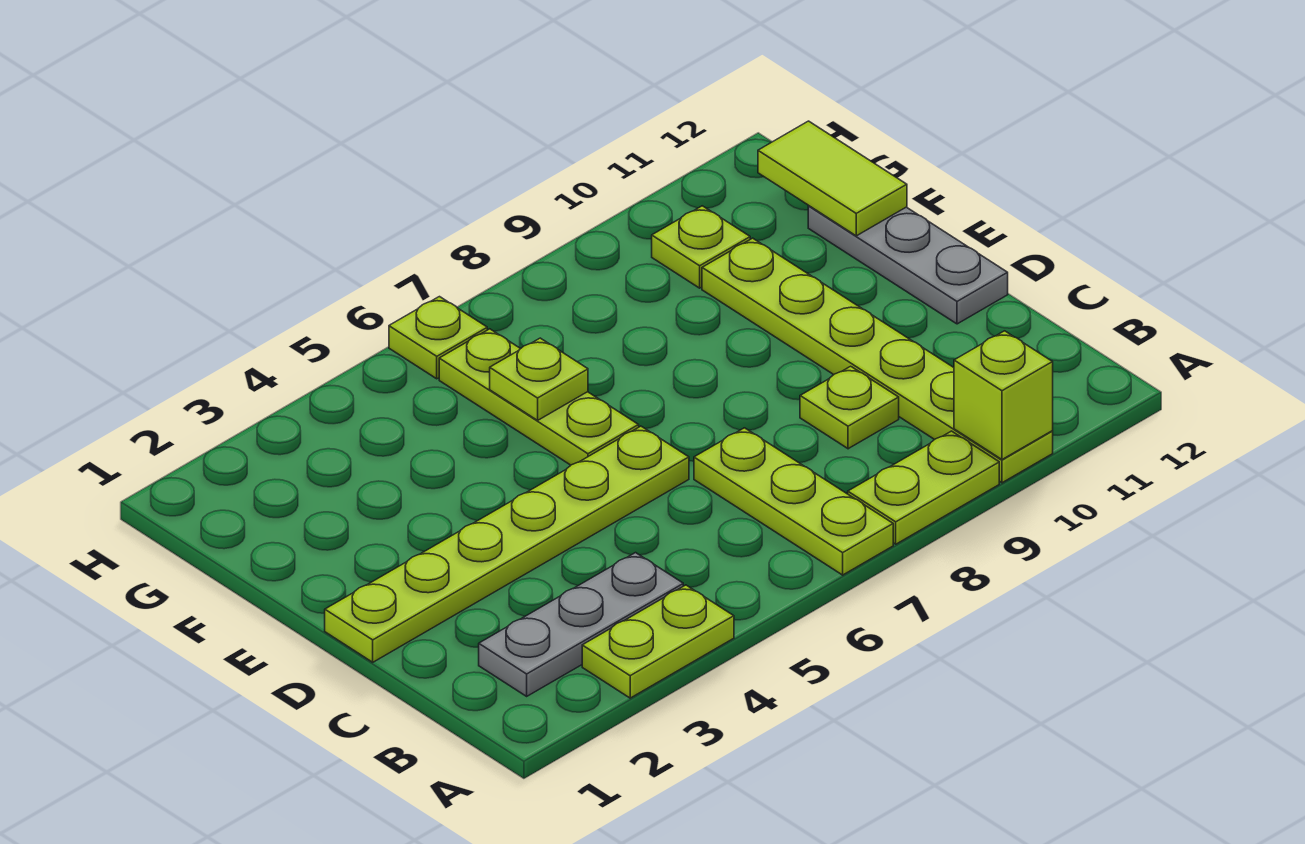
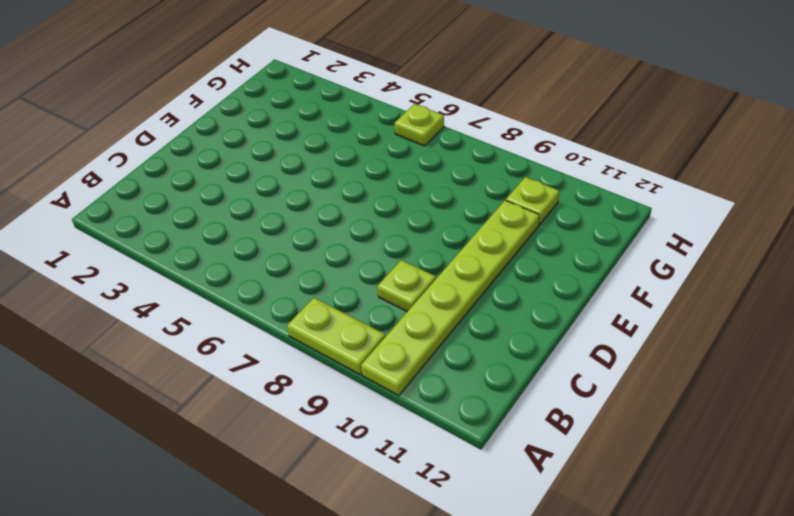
none -> lime plate A3:A4 level 1
none -> lime plate A7:C7 level 1
none -> grey plate B2:B4 level 1

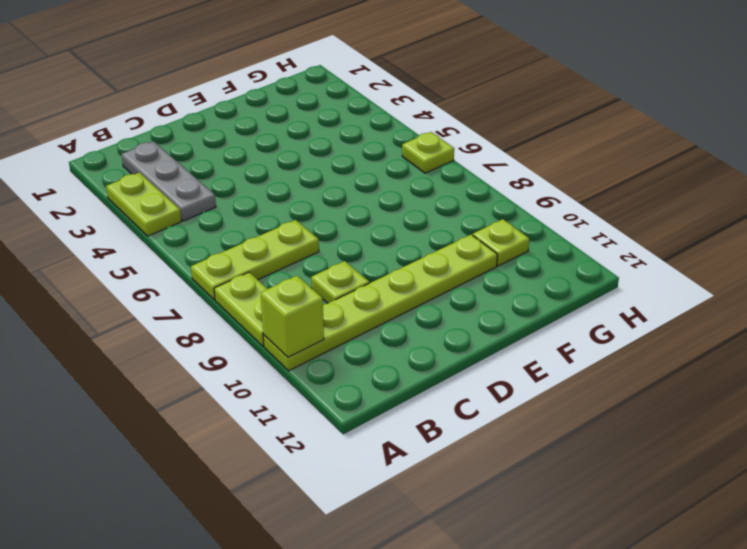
none -> lime plate D1:D6 level 1
none -> grey plate D12:F12 level 1
none -> lime plate E6:G6 level 1

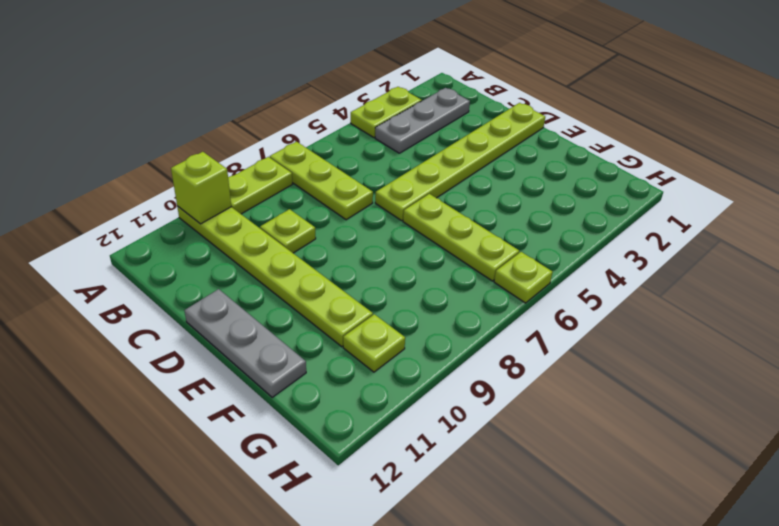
none -> lime plate F6 level 2
none -> lime tile F12:G12 level 2

